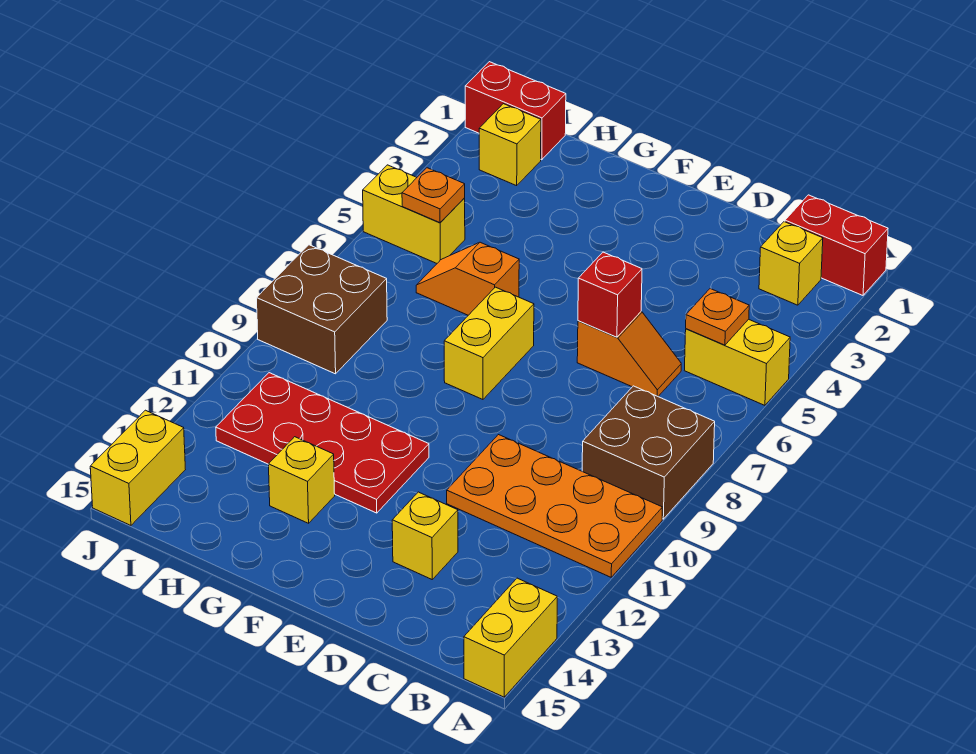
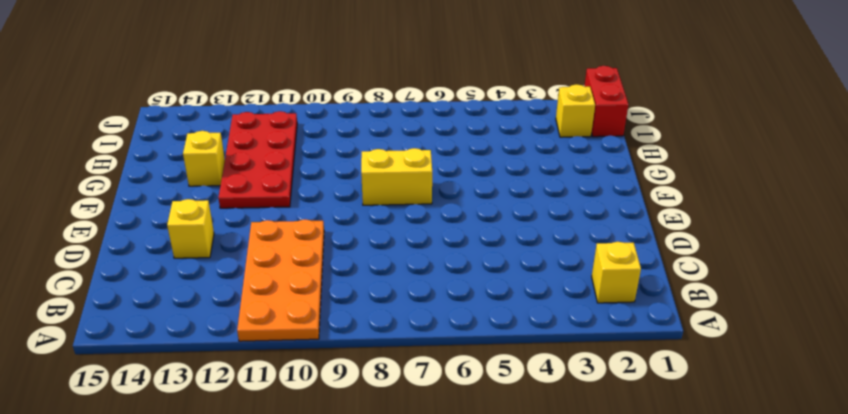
none -> red brick A1:B1 level 1
none -> yellow brick A5:B5 level 1
none -> brown brick A8:B9 level 1

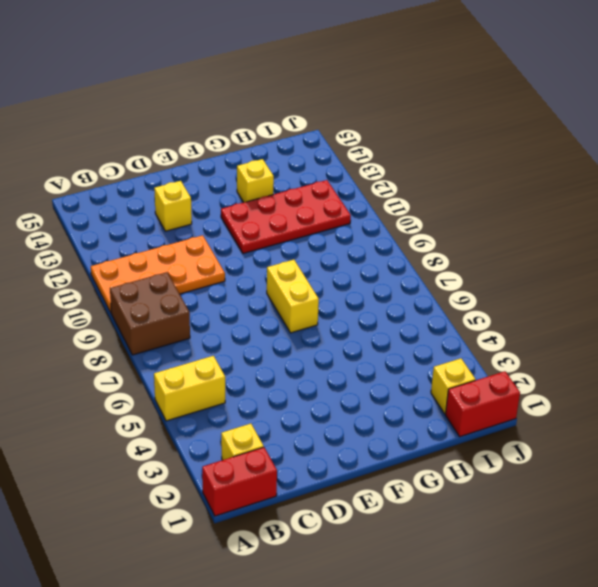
none -> yellow brick A14:A15 level 1
none -> orange slope C6:D6 level 1 top D
none -> orange slope G6:H6 level 1 top G

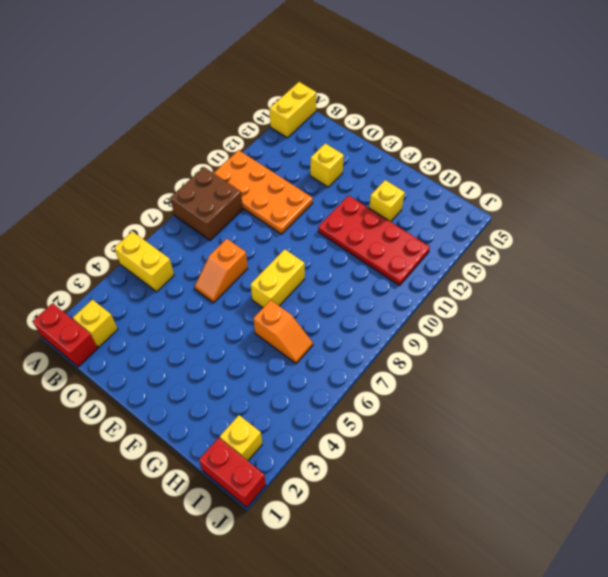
orange slope D6:D7 level 1 top 7 -> orange slope C6:D6 level 1 top D
none -> yellow brick I5:J5 level 1
none -> brown brick I8:J9 level 1
none -> yellow brick J14:J15 level 1

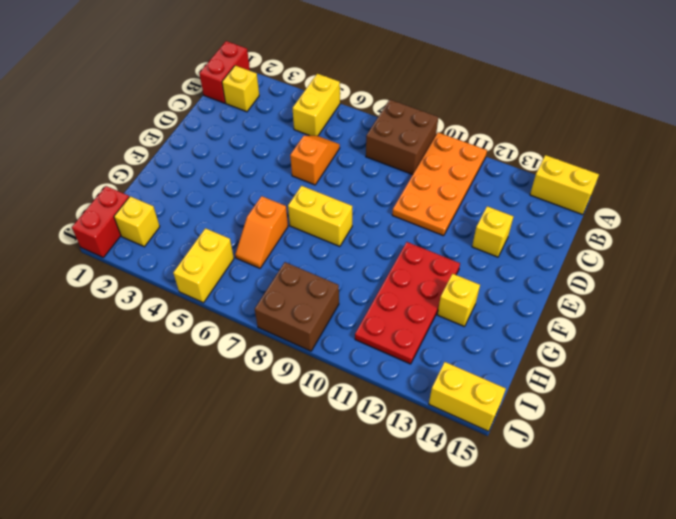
none -> orange plate B5 level 2
none -> red brick D6 level 2
none -> orange plate I5 level 2

